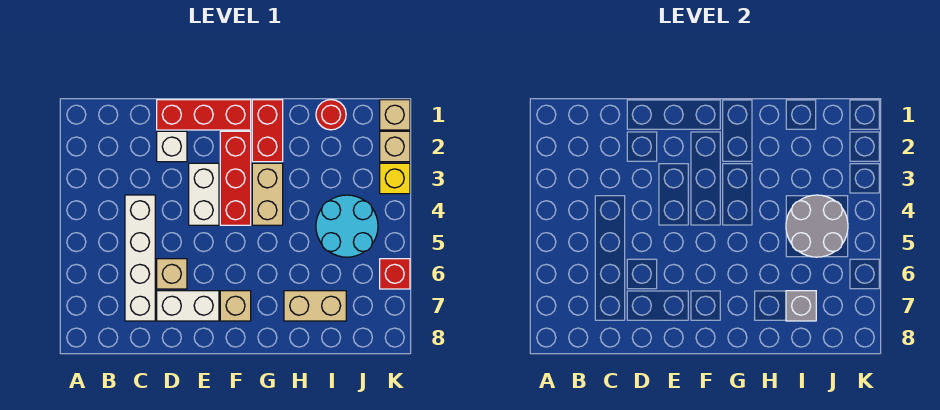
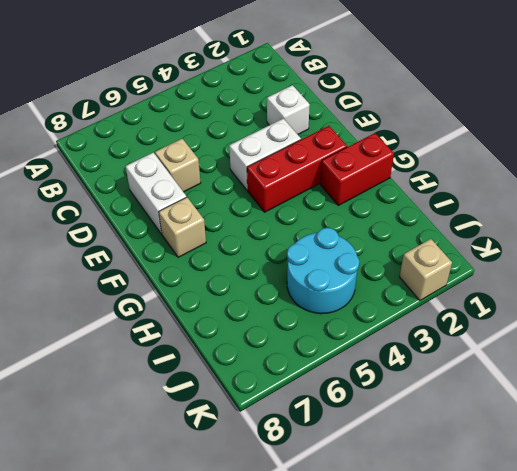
none -> white brick C4:C7 level 1
none -> red brick D1:F1 level 1
none -> tan brick G3:G4 level 1

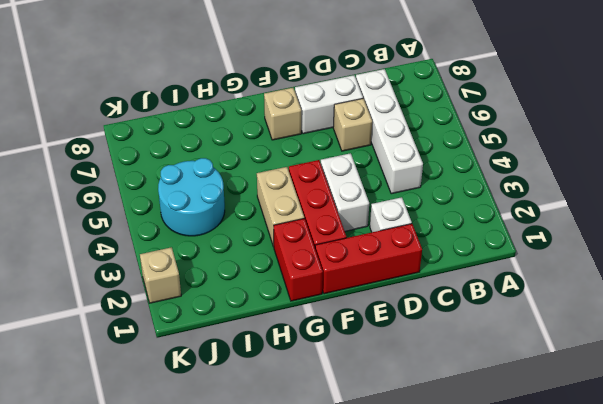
none -> tan brick H7:I7 level 1
none -> red round brick I1 level 1
none -> tan brick K1 level 1

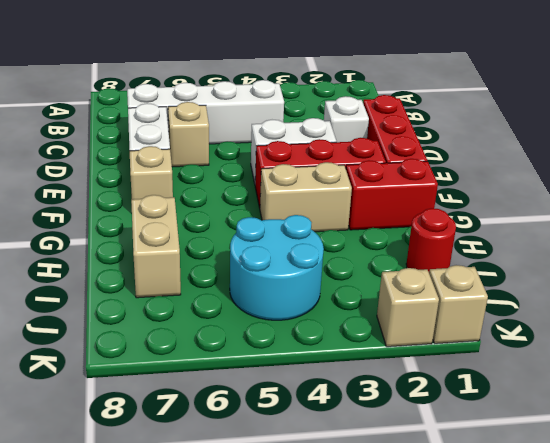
none -> yellow brick K3 level 1
none -> red brick K6 level 1
none -> grey round brick I4:J5 level 2

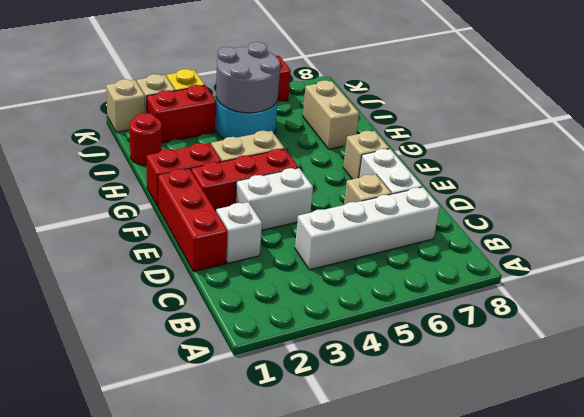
red brick J2:J3 level 1 -> none
none -> grey brick I7 level 2

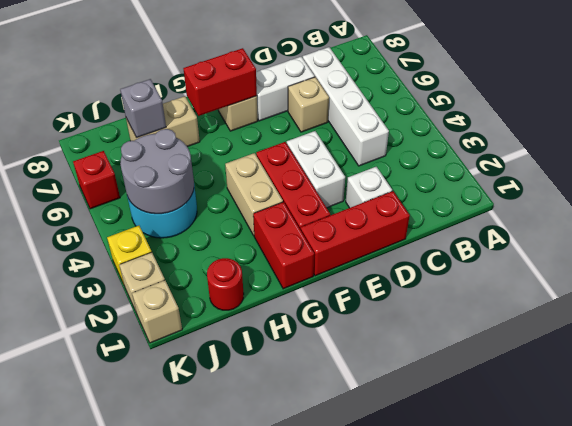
red brick F7:G7 level 2 -> none

